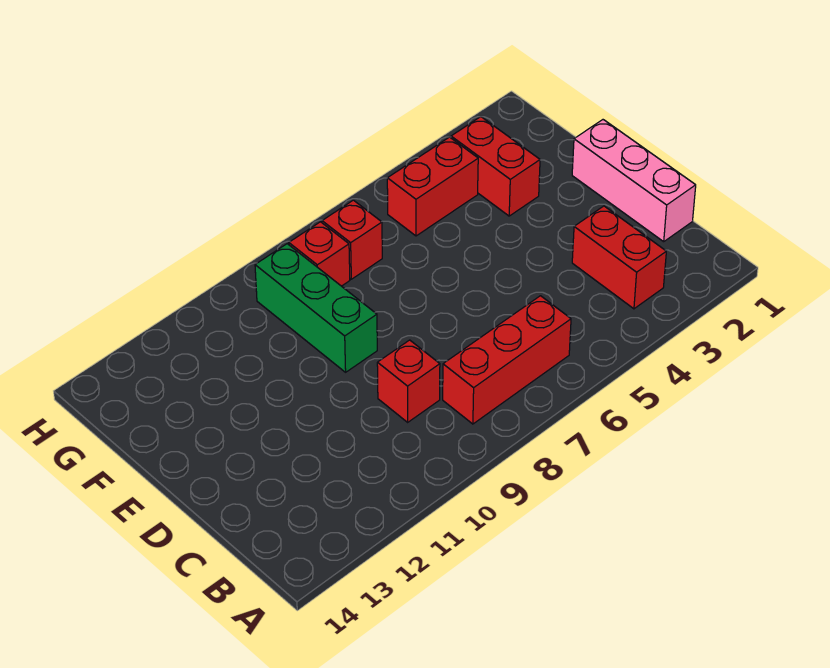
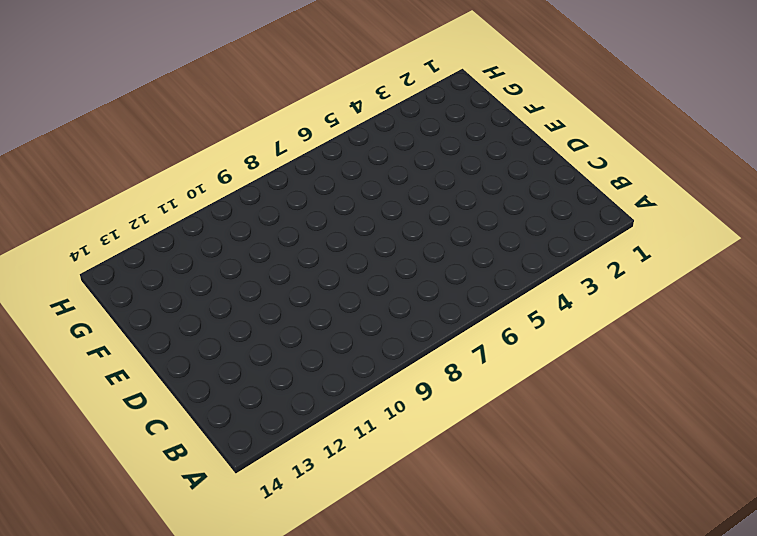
none -> red brick B3:C3 level 1
none -> red brick B6:B8 level 1

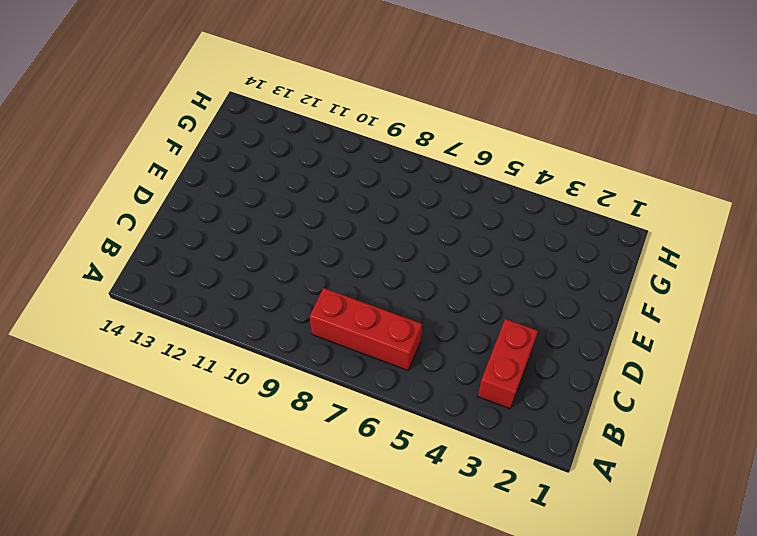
none -> pink brick C1:E1 level 1
none -> red brick C9 level 1

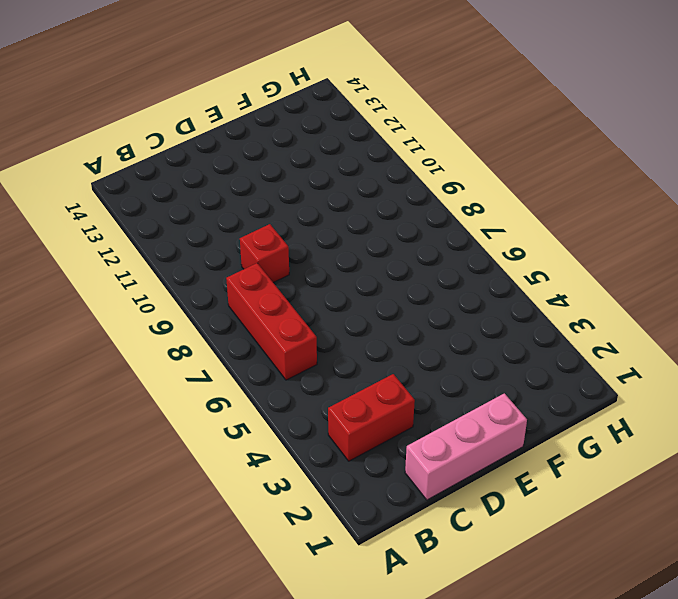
none -> green brick E9:G9 level 1
none -> red brick F3:G3 level 1

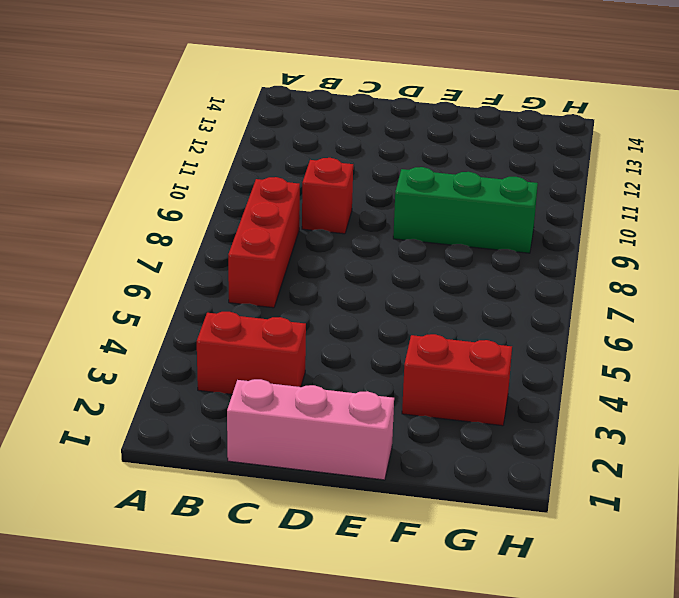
none -> red brick G4:G5 level 1
none -> red brick G7 level 1

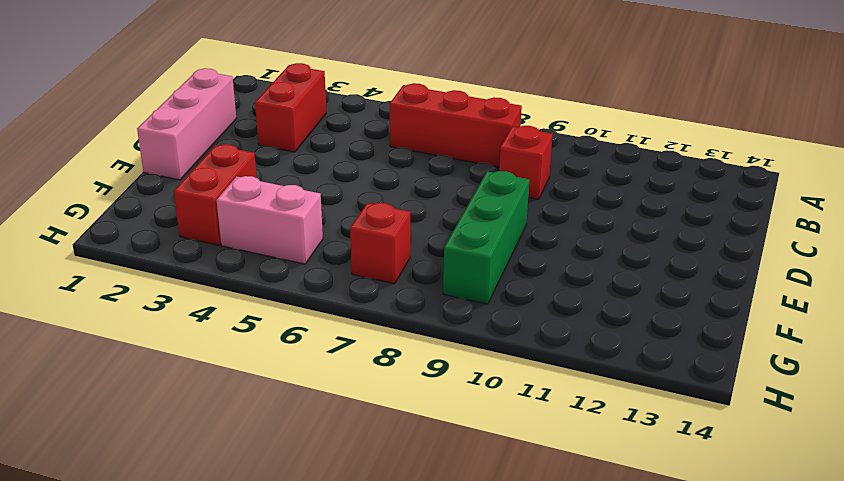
pink brick G4:G5 level 1 -> red brick G4:G5 level 1
none -> red brick G8 level 1

